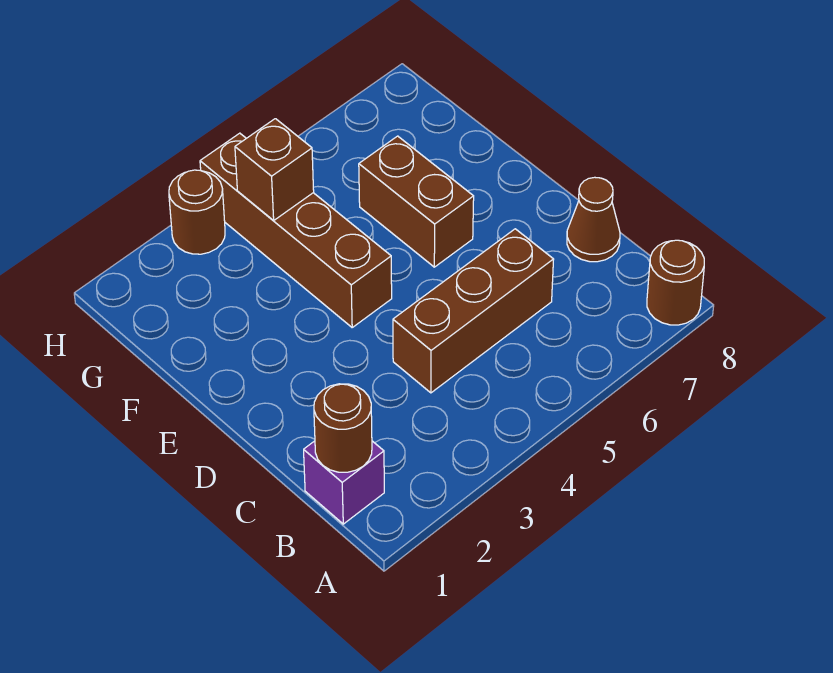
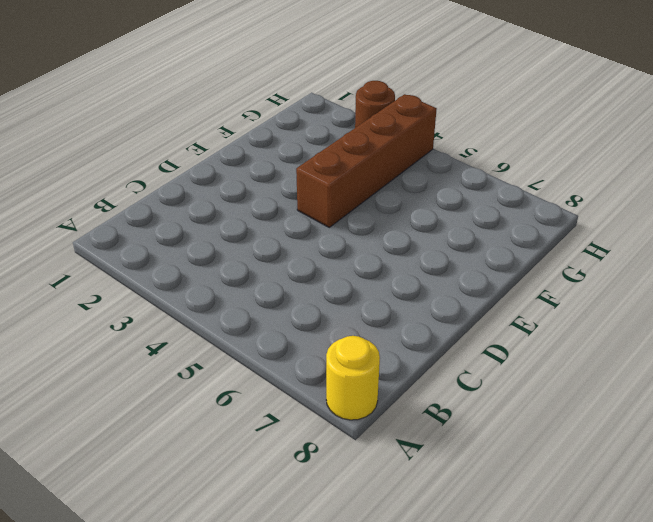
yellow round brick A8 level 1 -> brown round brick A8 level 1
none -> purple brick B1 level 1
none -> brown brick C4:C6 level 1

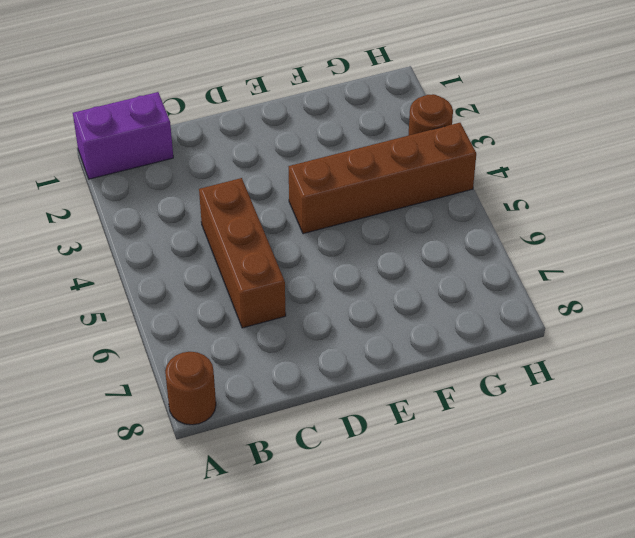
purple brick A1:B1 level 1 -> purple brick B1 level 1
none -> brown cone C8 level 1
none -> brown brick E6:F6 level 1

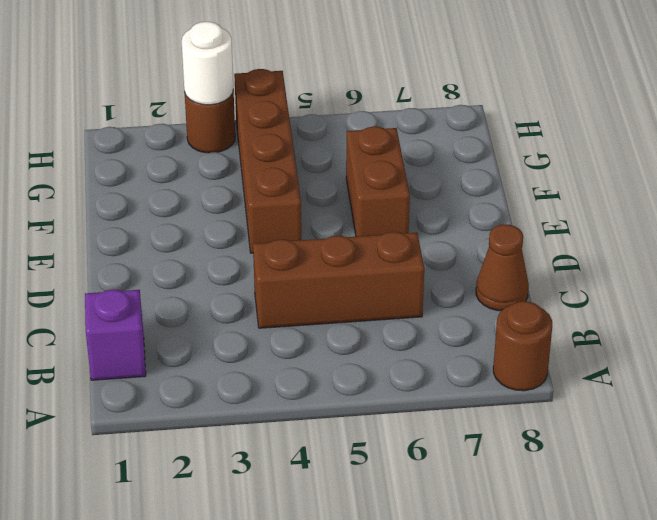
white round brick H3 level 2 -> none
none -> brown round brick B1 level 2
none -> brown brick G4 level 2

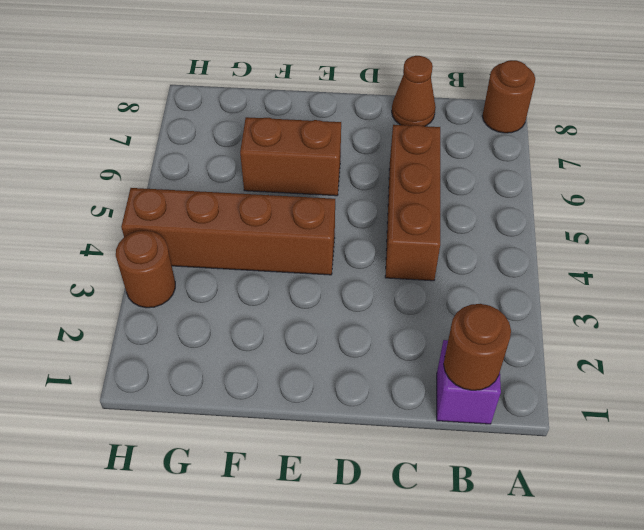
none -> brown brick G4 level 2

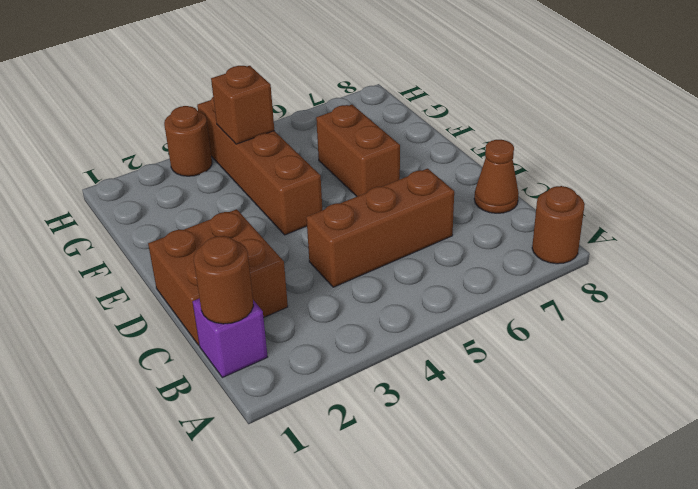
brown brick C1:D2 level 1 -> none

